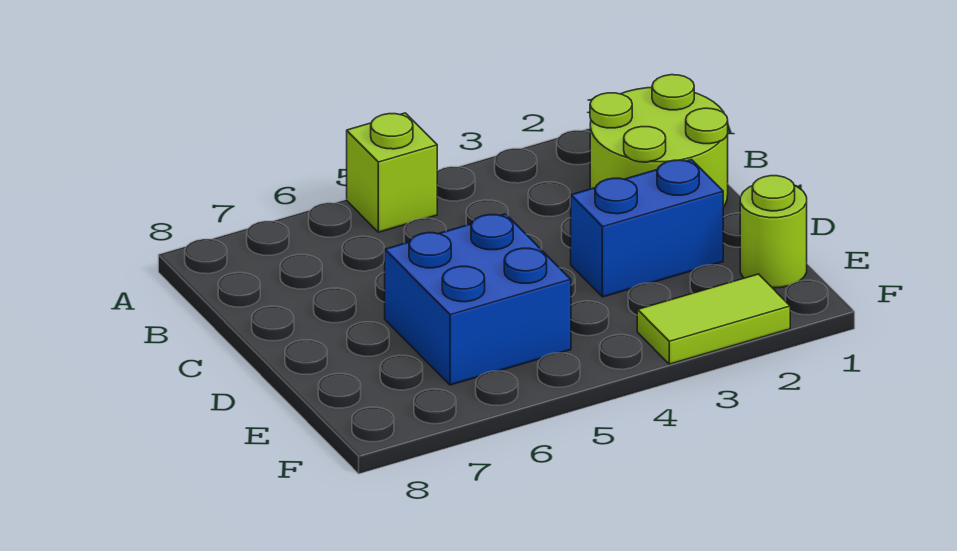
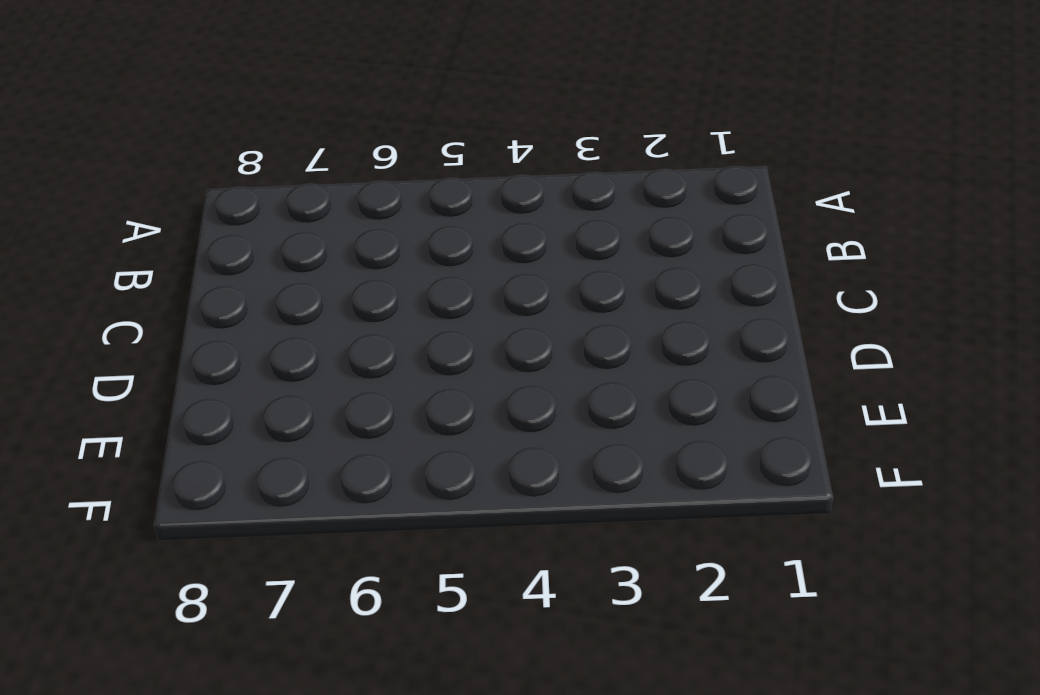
none -> lime brick A5 level 1
none -> lime round brick B1:C2 level 1

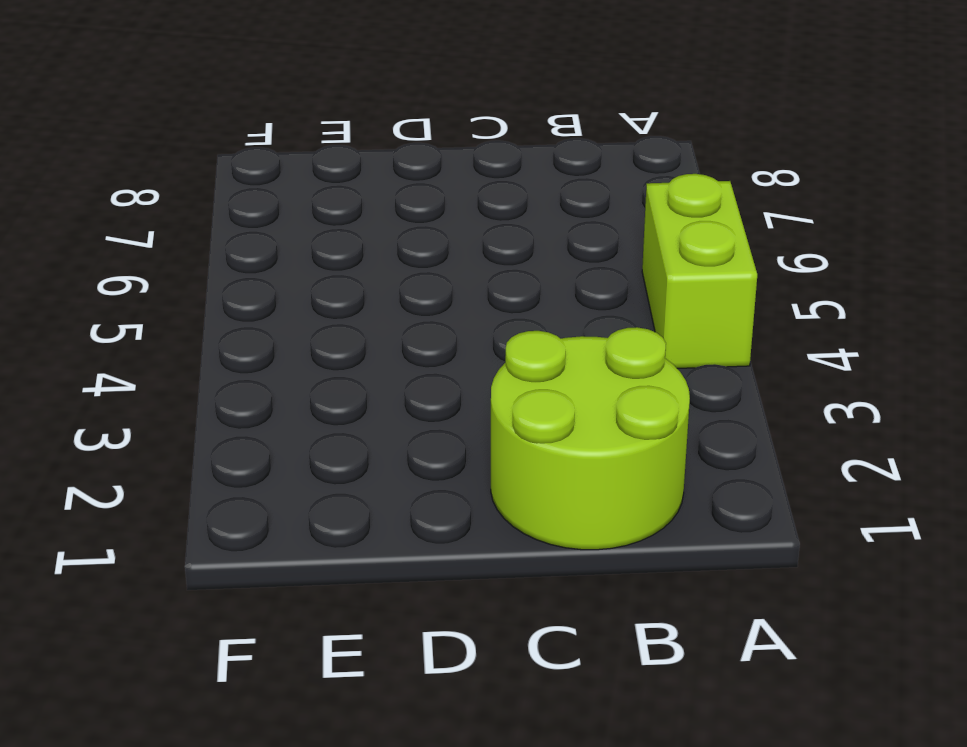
lime brick A4:A5 level 1 -> lime brick A5 level 1
none -> blue brick D2:D3 level 1
none -> blue brick D5:E6 level 1

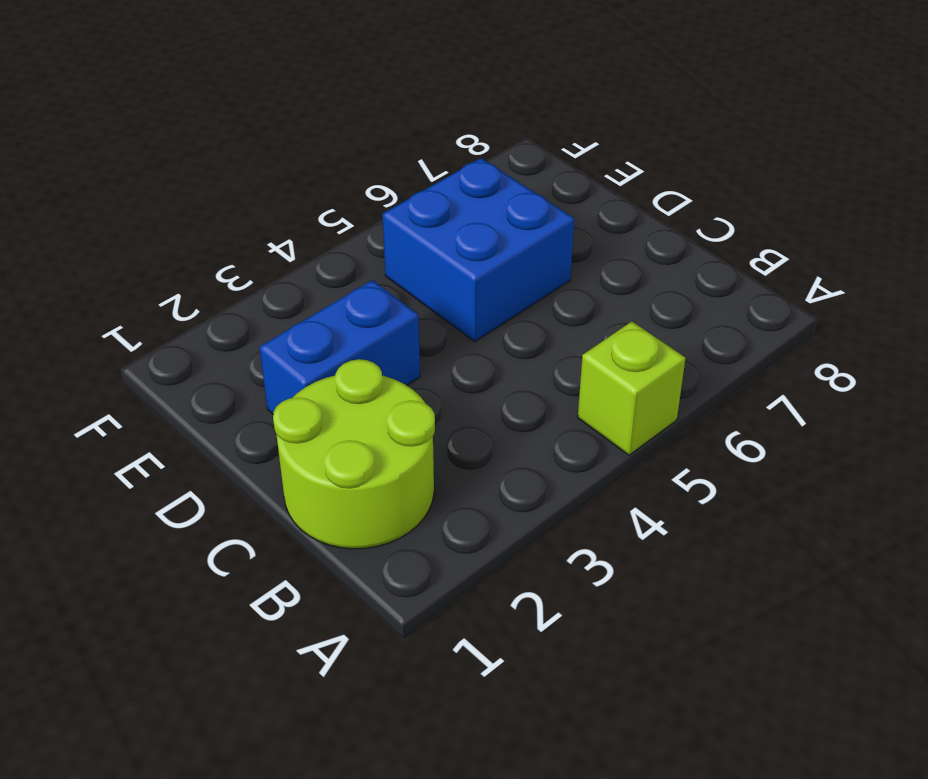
none -> lime round brick E1 level 1
none -> lime tile F2:F3 level 1

